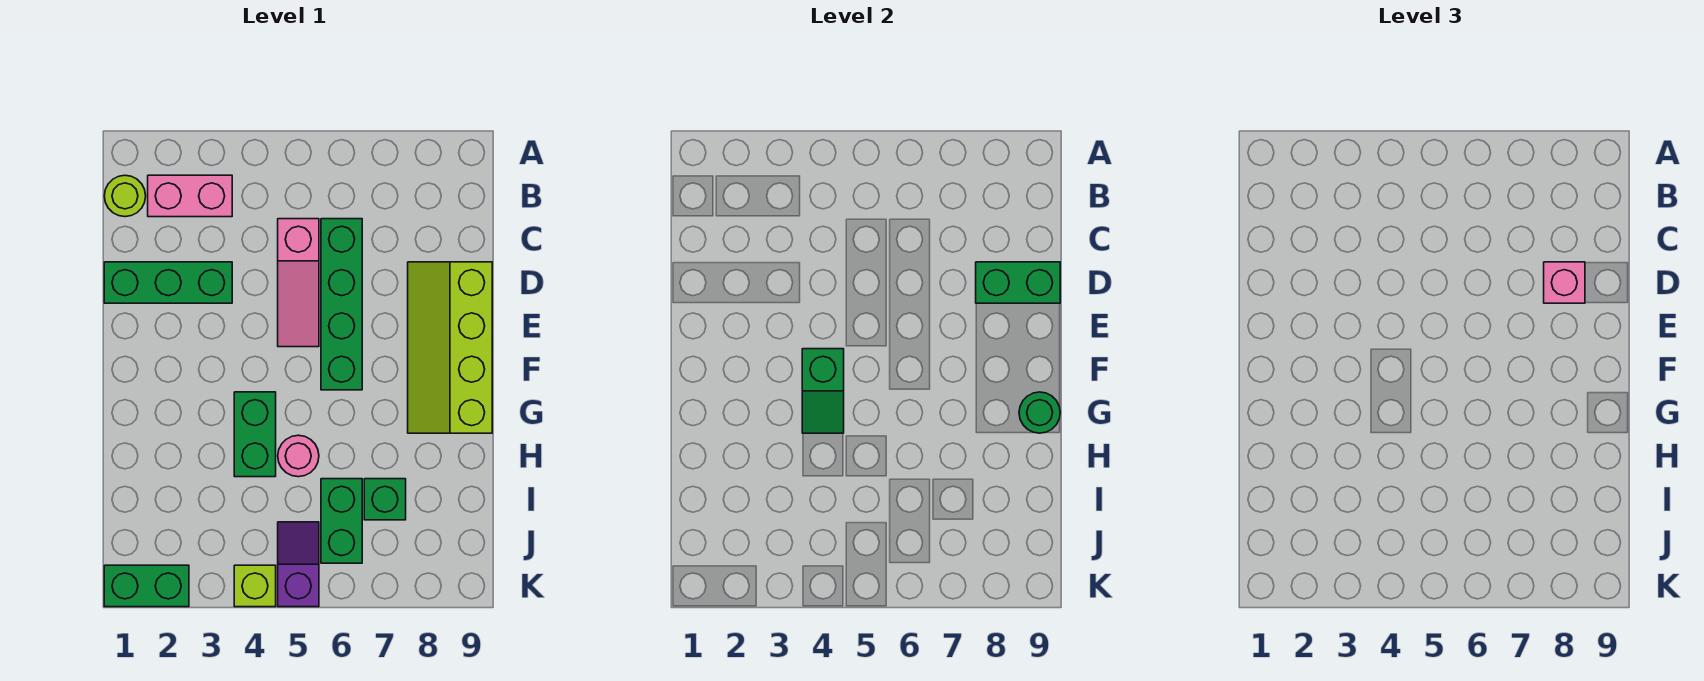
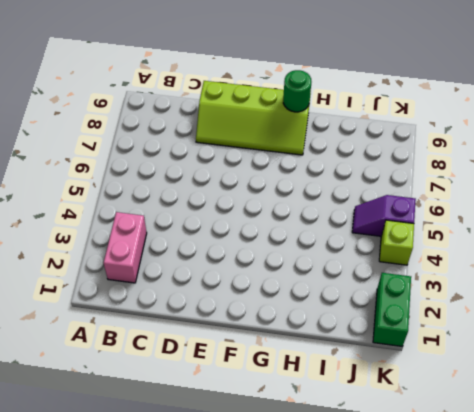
none -> lime round brick B1 level 1
none -> pink slope C5:E5 level 1 top C
none -> green brick C6:F6 level 1

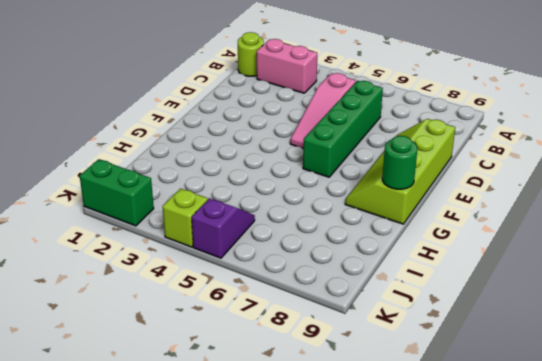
none -> green brick D1:D3 level 1
none -> green brick G4:H4 level 1
none -> pink round brick H5 level 1

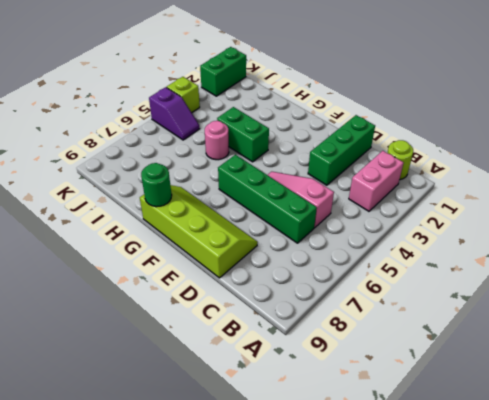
none -> green brick I6:J6 level 1
none -> green brick I7 level 1
none -> green brick D8:D9 level 2

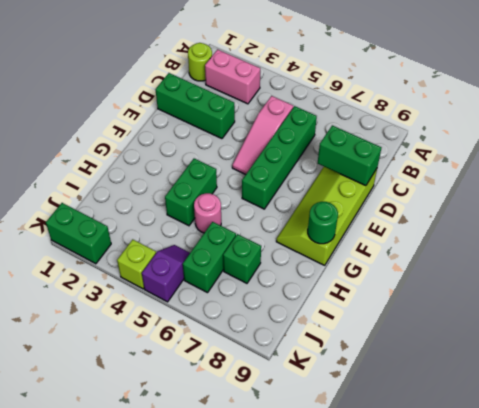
none -> green slope F4:G4 level 2 top F
none -> pink brick D8 level 3

